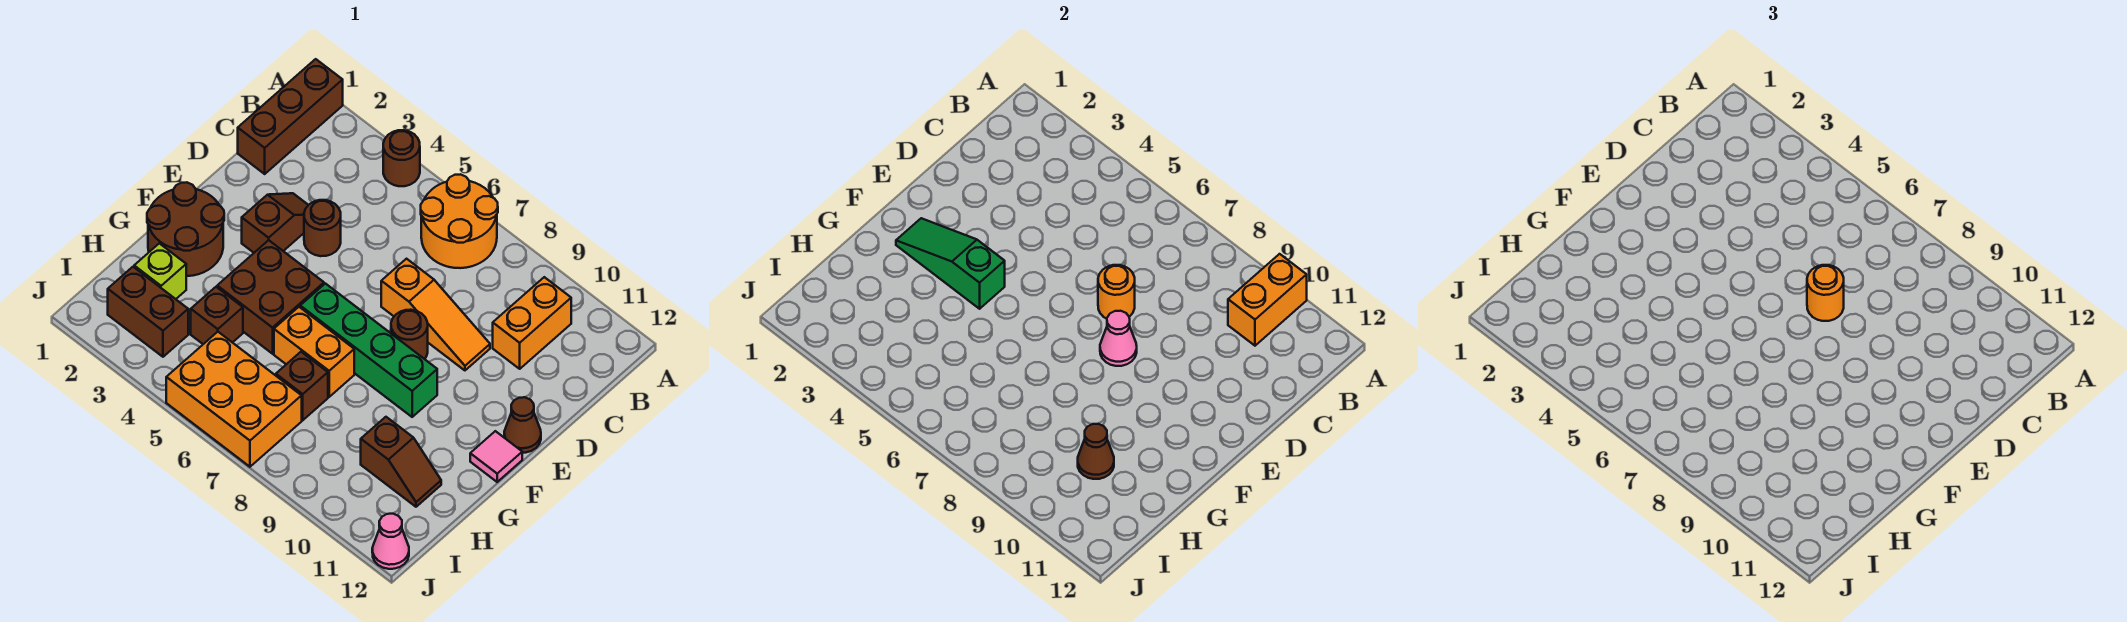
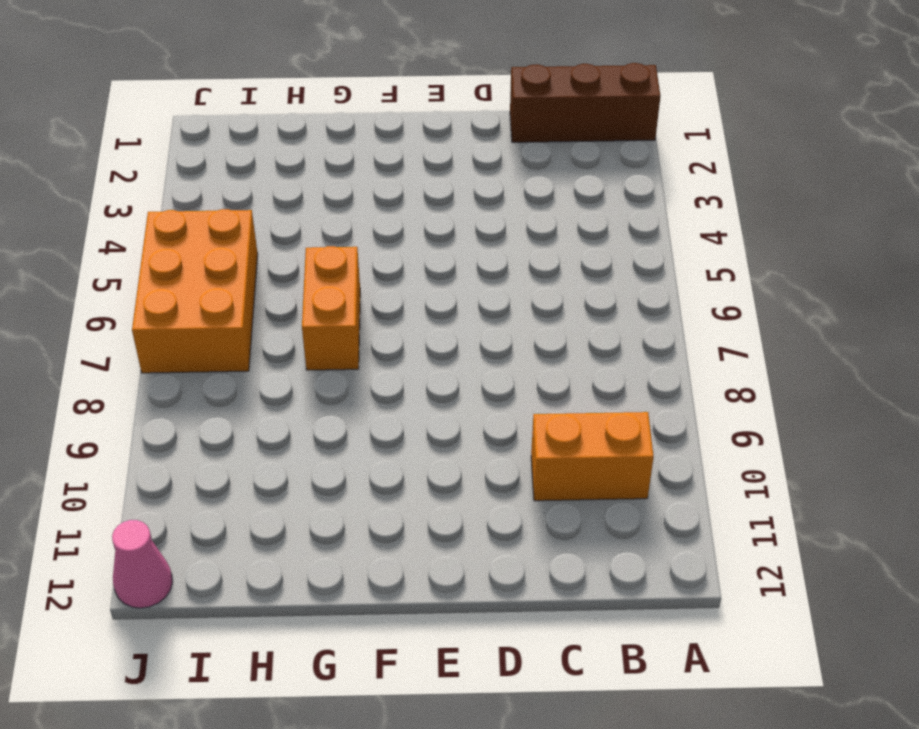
none -> brown round brick A4 level 1
none -> orange round brick A6:B7 level 1
none -> brown slope D3:E3 level 1 top E

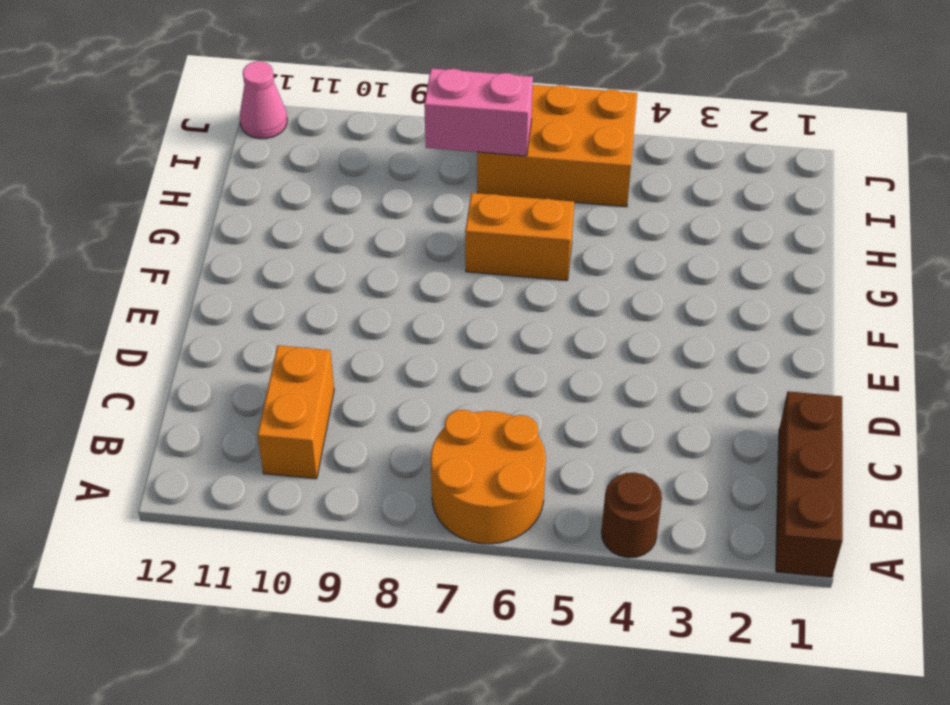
pink brick I7:I8 level 2 -> none
none -> brown slope D3:E3 level 1 top E
none -> brown round brick D4 level 1
none -> orange slope D7:D9 level 1 top 7

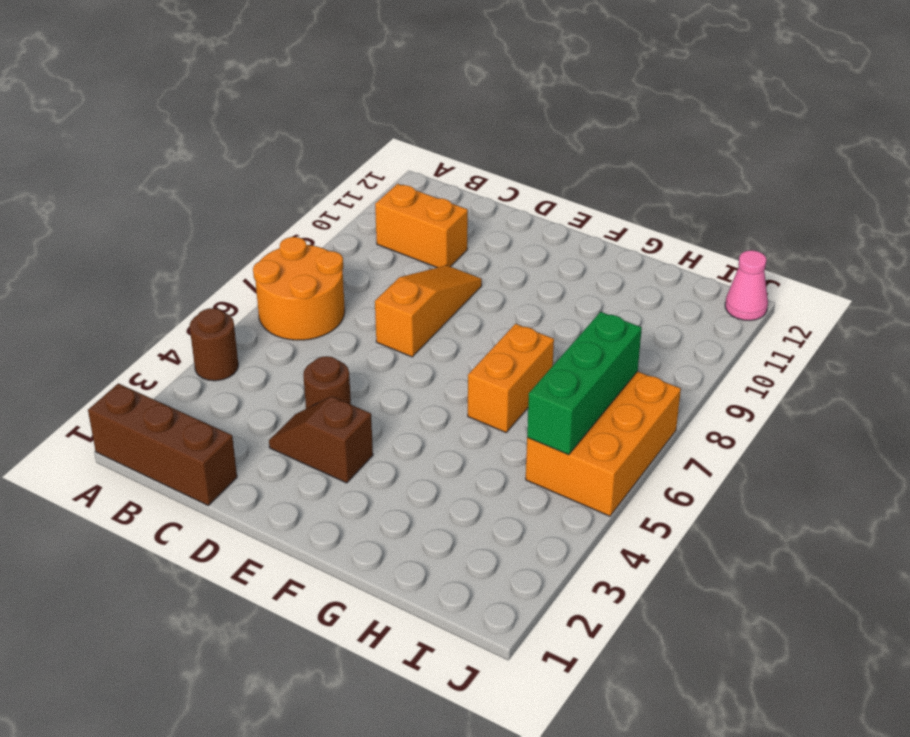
green brick I5:I7 level 2 -> none
none -> brown round brick E8 level 1
none -> brown cone E12 level 1
none -> brown round brick F1:G2 level 1

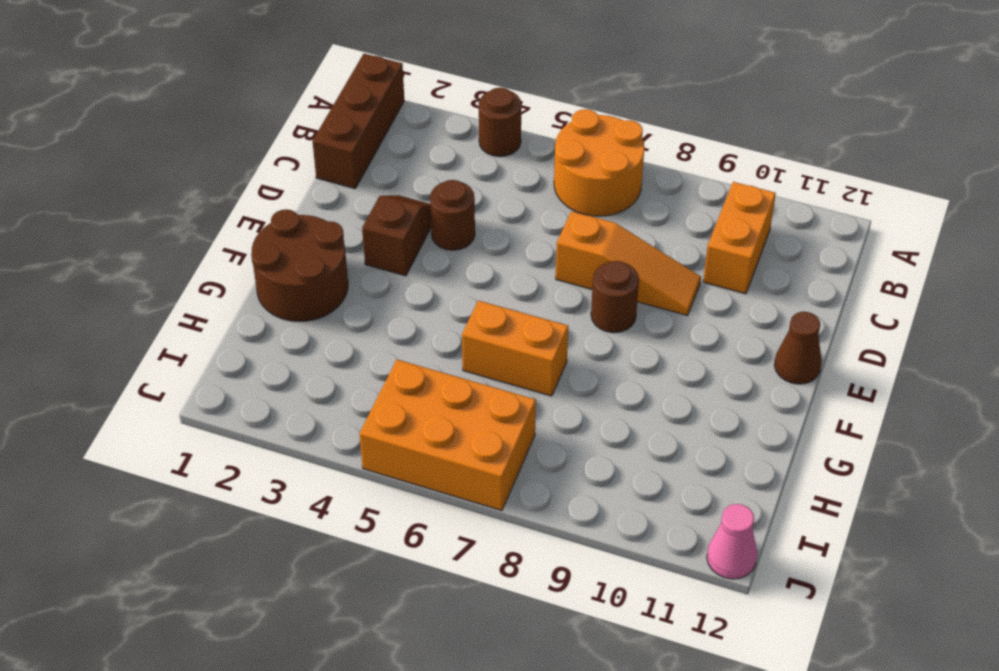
none -> brown brick F4:G5 level 1
none -> green brick F6:F9 level 1
none -> pink tile F12 level 1

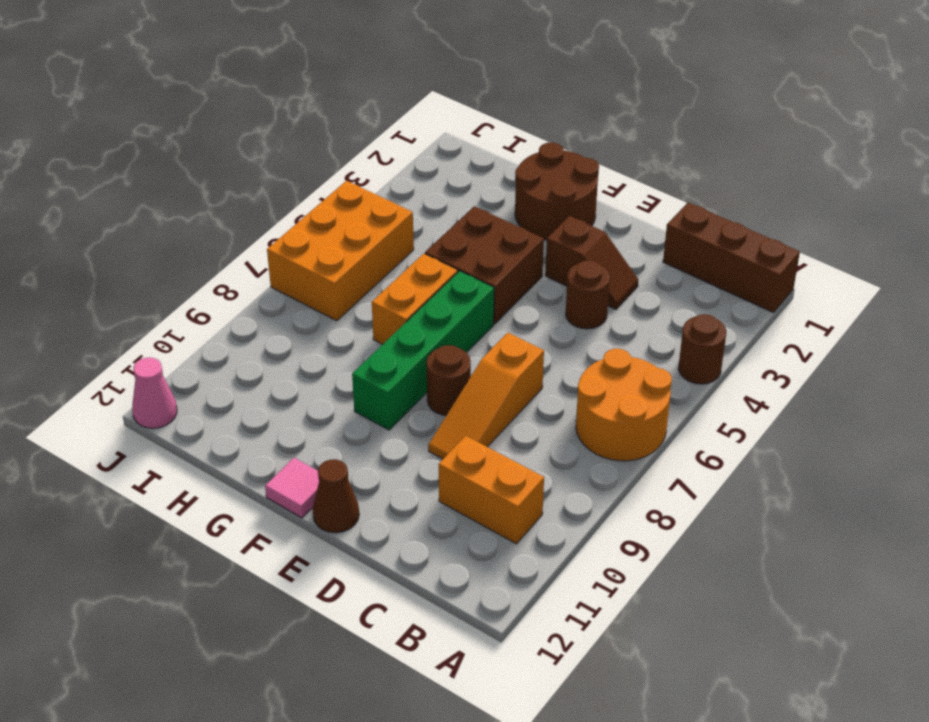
none -> lime brick H2 level 1
none -> brown brick H4 level 1
none -> brown brick H7 level 1

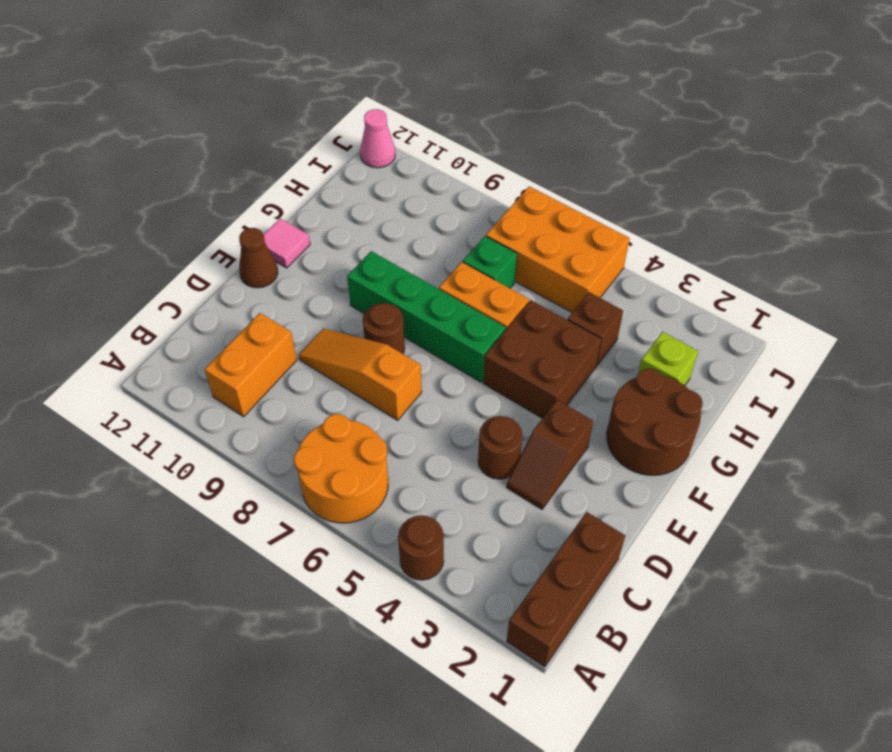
green brick H7 level 1 -> brown brick H7 level 1
none -> brown slope H10:H11 level 1 top 10
none -> brown brick I2:I3 level 1
none -> orange brick A10:B10 level 2

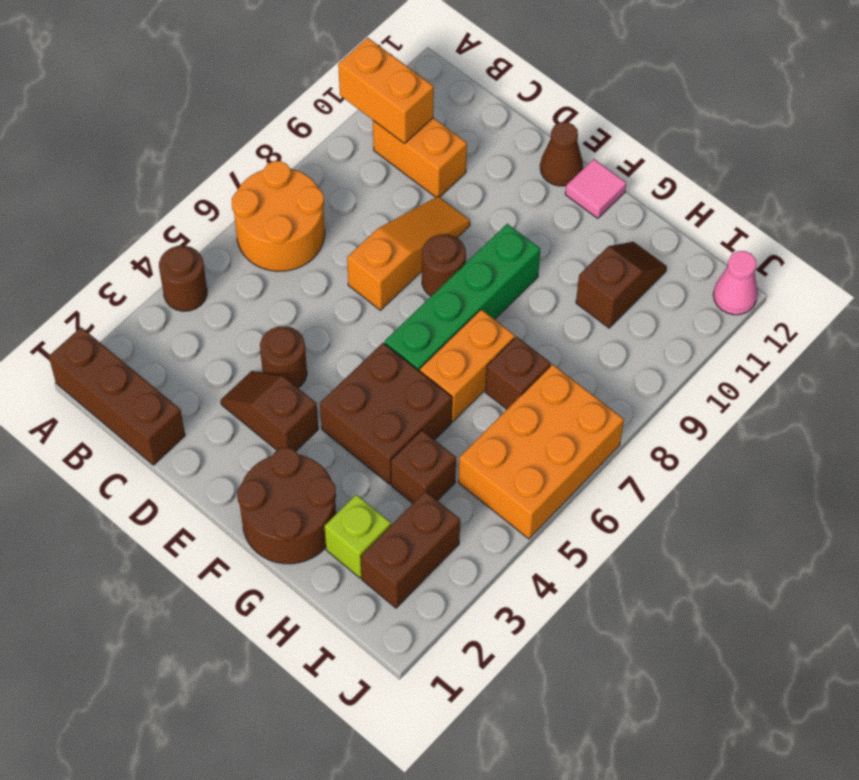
none -> orange round brick D7 level 2
none -> pink cone E8 level 2
none -> green slope F2:F4 level 2 top 4

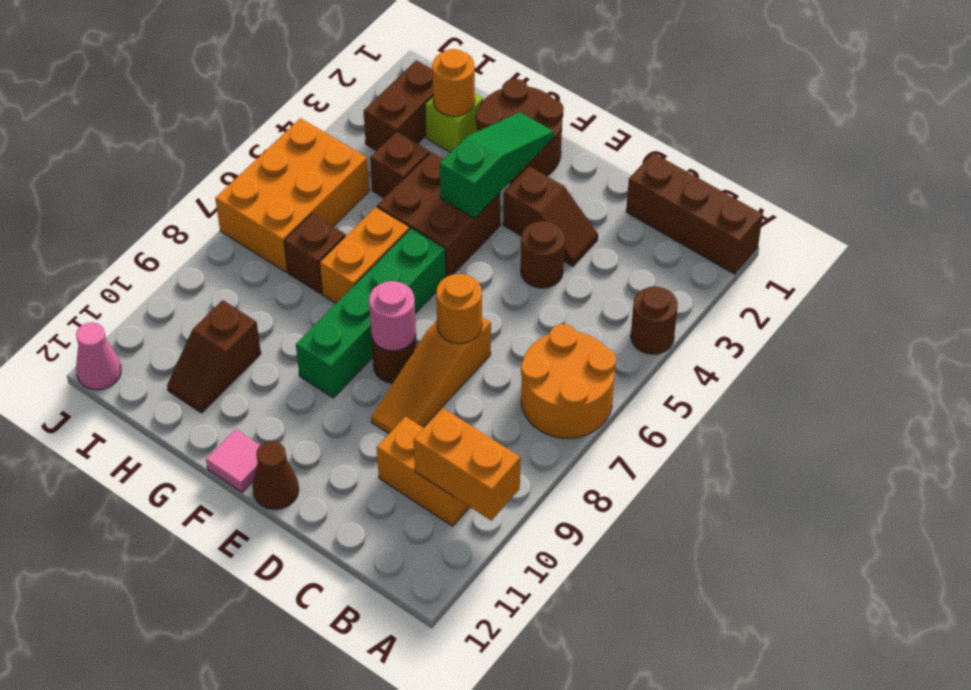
pink round brick E8 level 2 -> pink cone E8 level 2
orange round brick H2 level 2 -> orange round brick D7 level 3
none -> brown cone H10 level 2

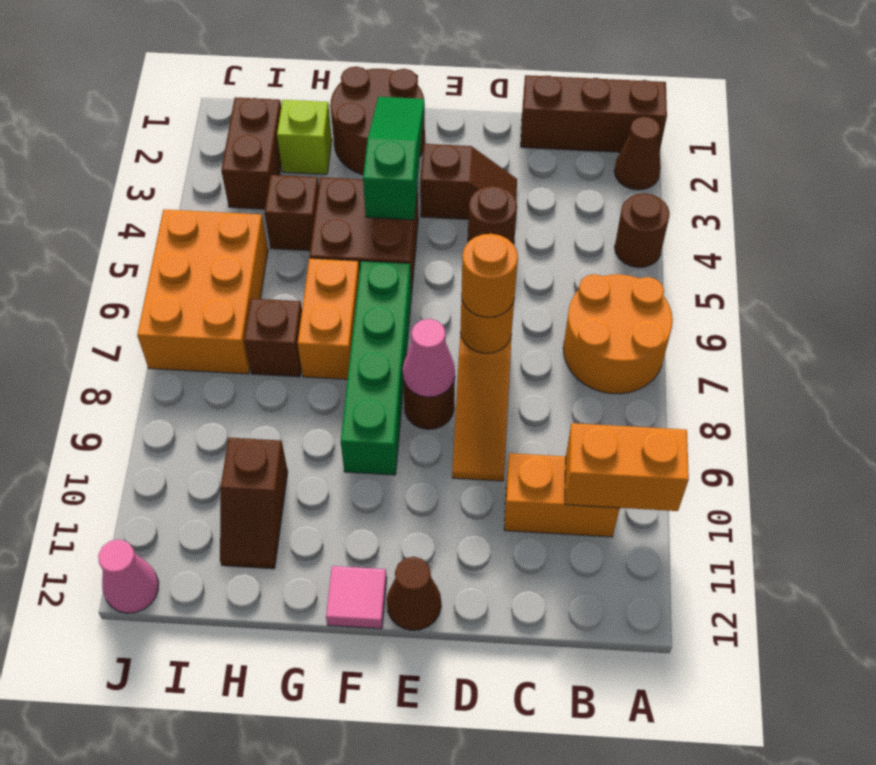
brown cone A2 level 1 -> brown cone H10 level 2

